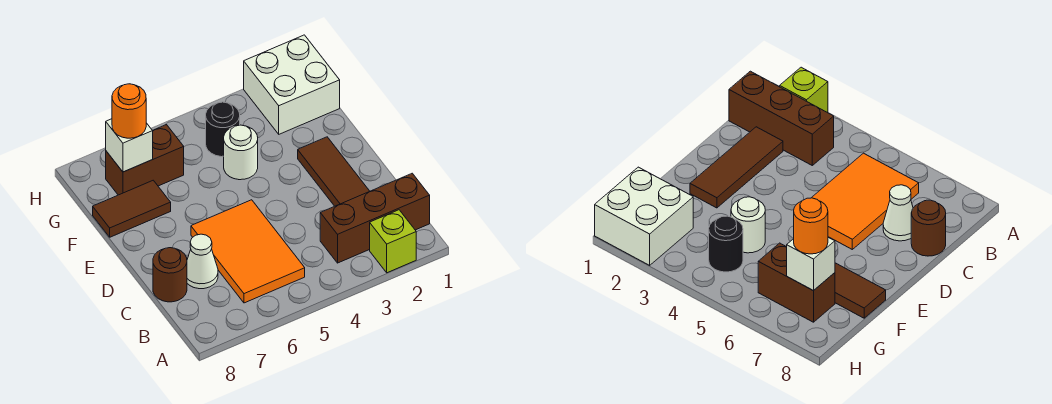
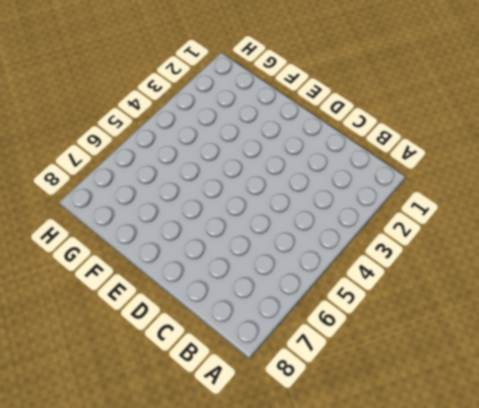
none -> lime brick A2 level 1
none -> brown brick B1:B3 level 1
none -> orange tile B5:D6 level 1

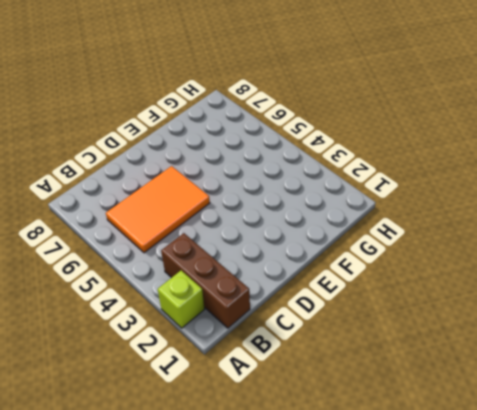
none -> brown tile C2:E2 level 1
none -> white cone C7 level 1
none -> brown round brick C8 level 1

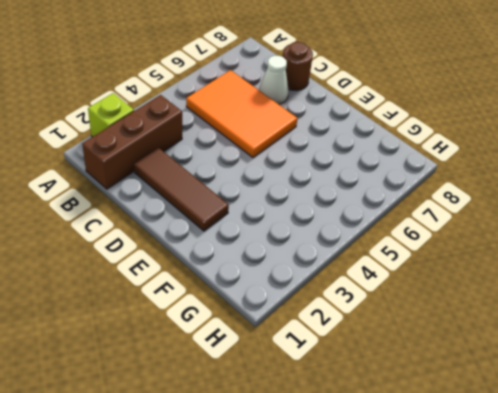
none -> white round brick F4 level 1
none -> brown tile F7:F8 level 1
none -> white brick G1:H2 level 1

